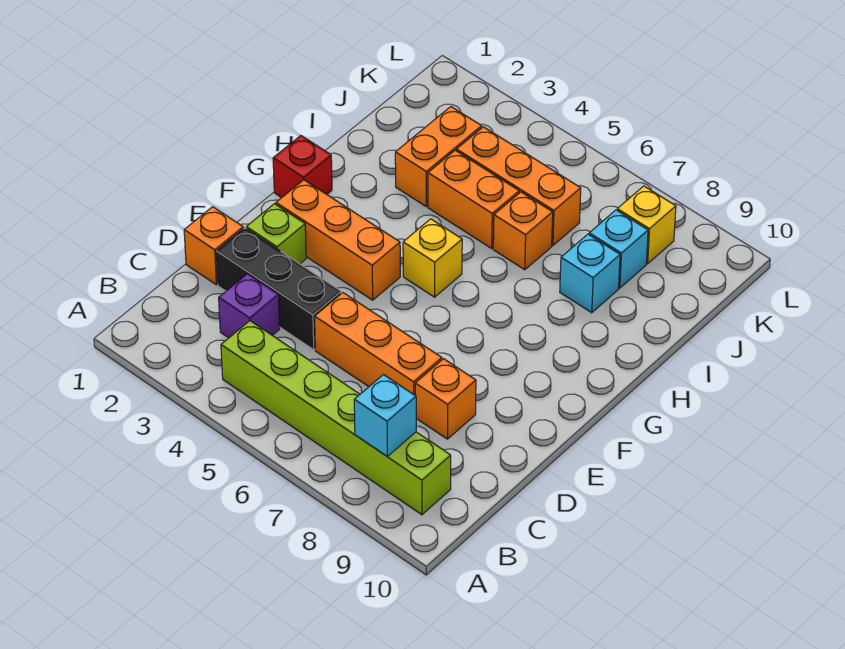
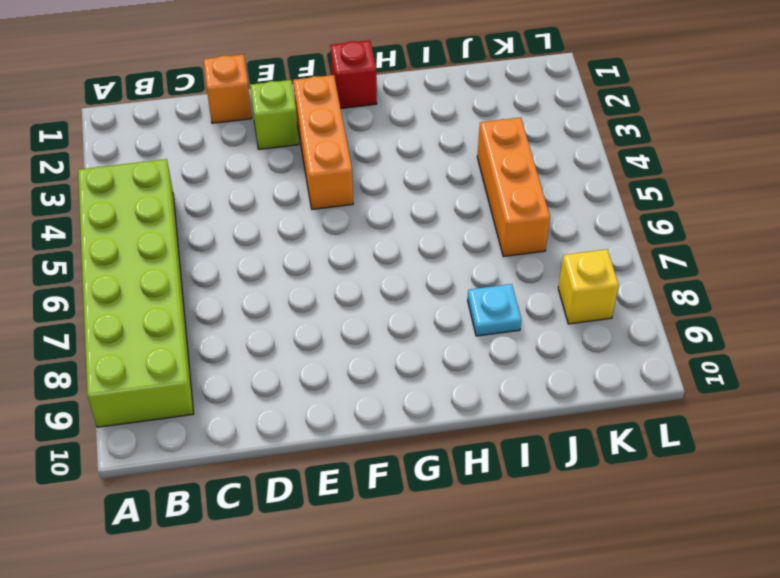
lime brick A4:B9 level 1 -> lime brick B4:B9 level 1
cyan plate I8 level 1 -> cyan brick I8 level 1
none -> purple brick C3 level 1
none -> black brick D2:D4 level 1
none -> orange brick D5:D7 level 1

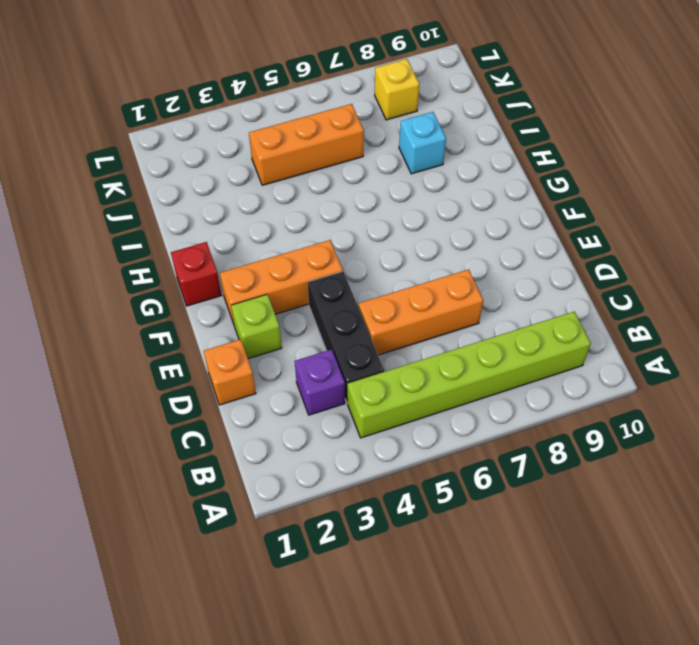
black brick C4:E4 level 1 -> black brick D2:D4 level 1
none -> orange brick D8 level 1
none -> yellow brick G5 level 1
none -> orange brick I3:J3 level 1

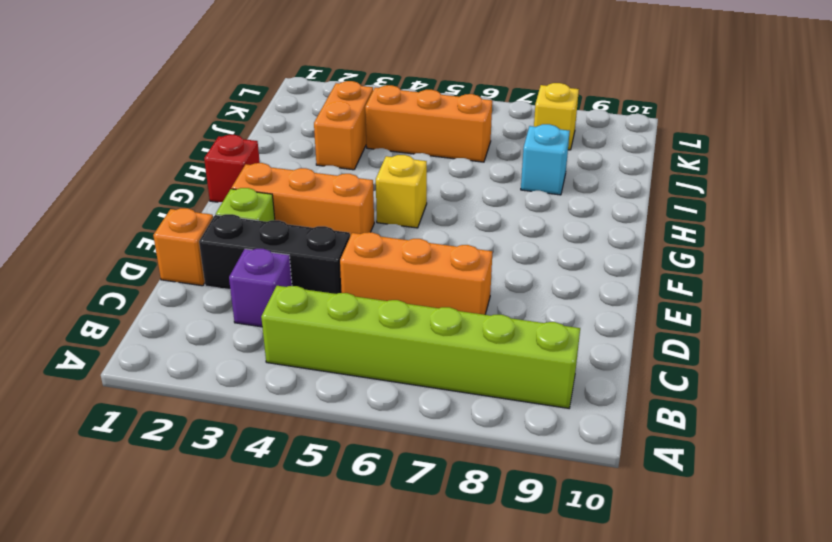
none -> orange brick D8 level 1
none -> orange brick I4:I5 level 1
none -> orange brick I6 level 1

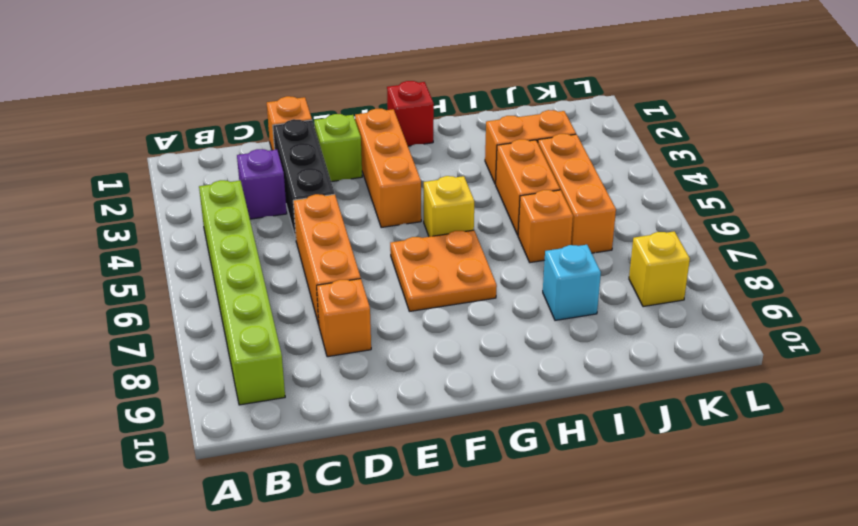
orange plate F6:G7 level 1 -> none
none -> cyan brick J8 level 1
none -> cyan brick B8 level 2

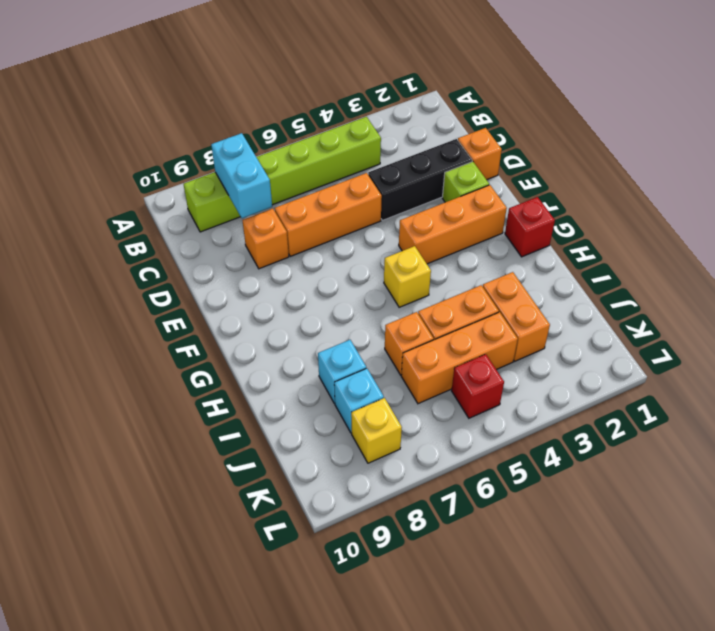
cyan brick B8:C8 level 2 -> cyan brick B8 level 2
red brick K5 level 1 -> none
none -> purple brick C3 level 1

